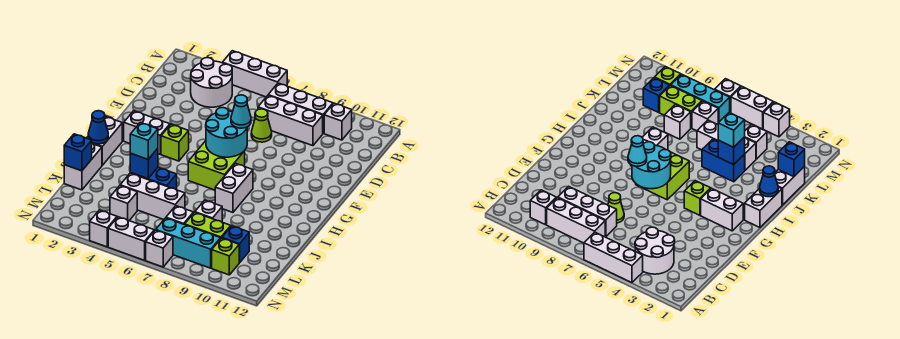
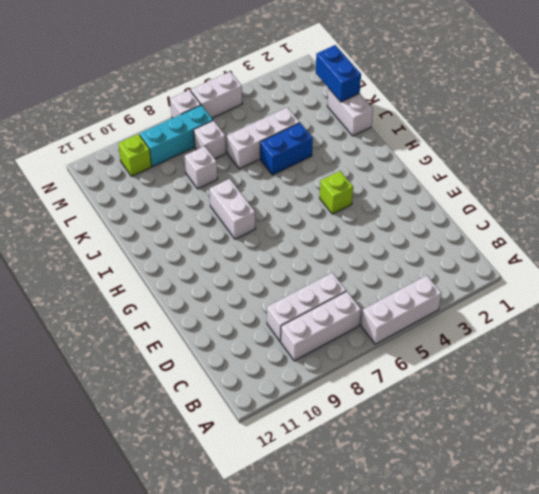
blue brick K1:L1 level 2 -> blue brick K1 level 2
none -> white round brick B3:C4 level 1
none -> white brick B10 level 1
none -> lime cone D7 level 1
none -> white brick G2:G3 level 1

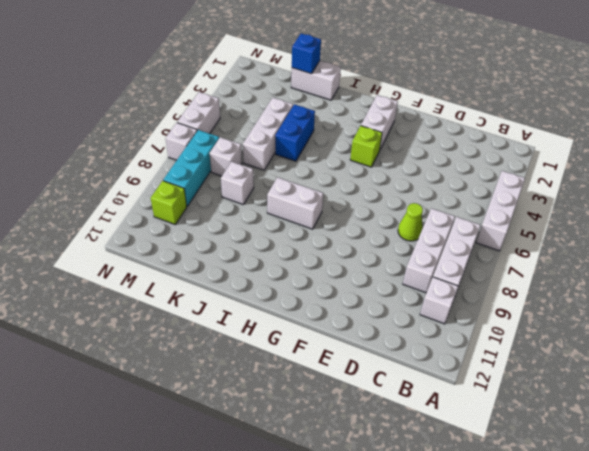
none -> white round brick B3:C4 level 1
none -> lime brick G6:H7 level 1
none -> white brick H1:I1 level 1
none -> white brick L4 level 1

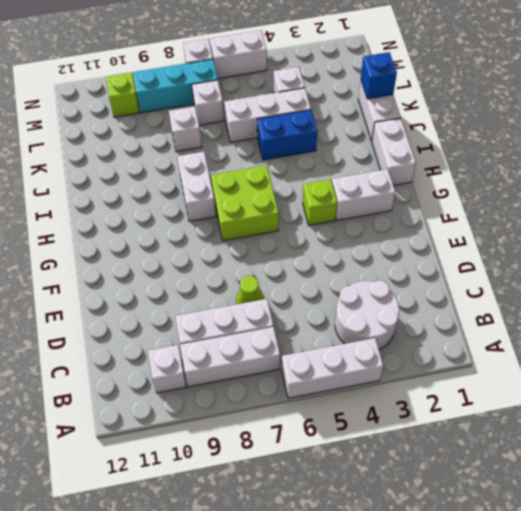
none -> lime brick L8:L9 level 1
none -> blue brick L10 level 1
none -> white brick N4 level 1
none -> cyan round brick F6:G7 level 2

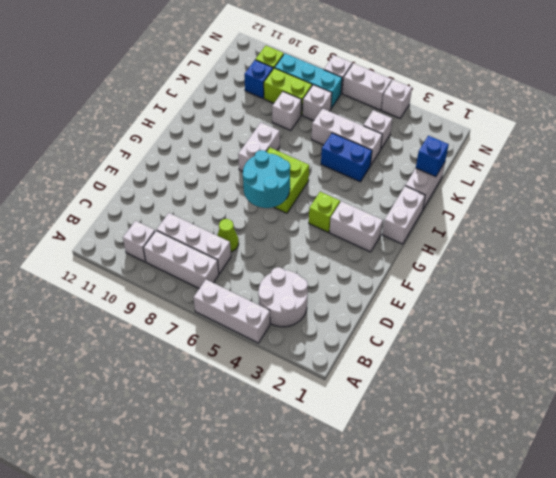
none -> blue cone I1 level 2
none -> blue brick J4 level 2
none -> cyan cone F7 level 3
none -> cyan brick J4 level 3

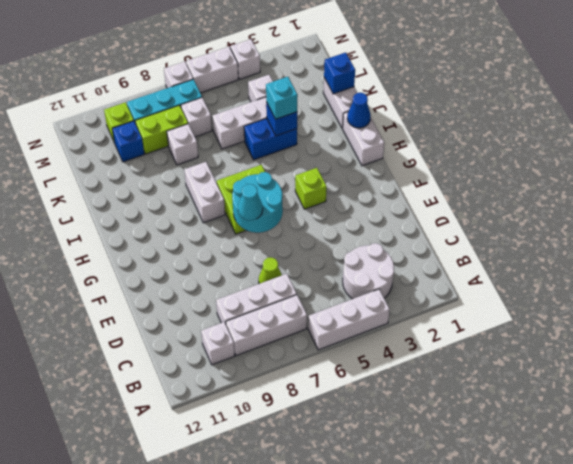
none -> white brick G2:G3 level 1

